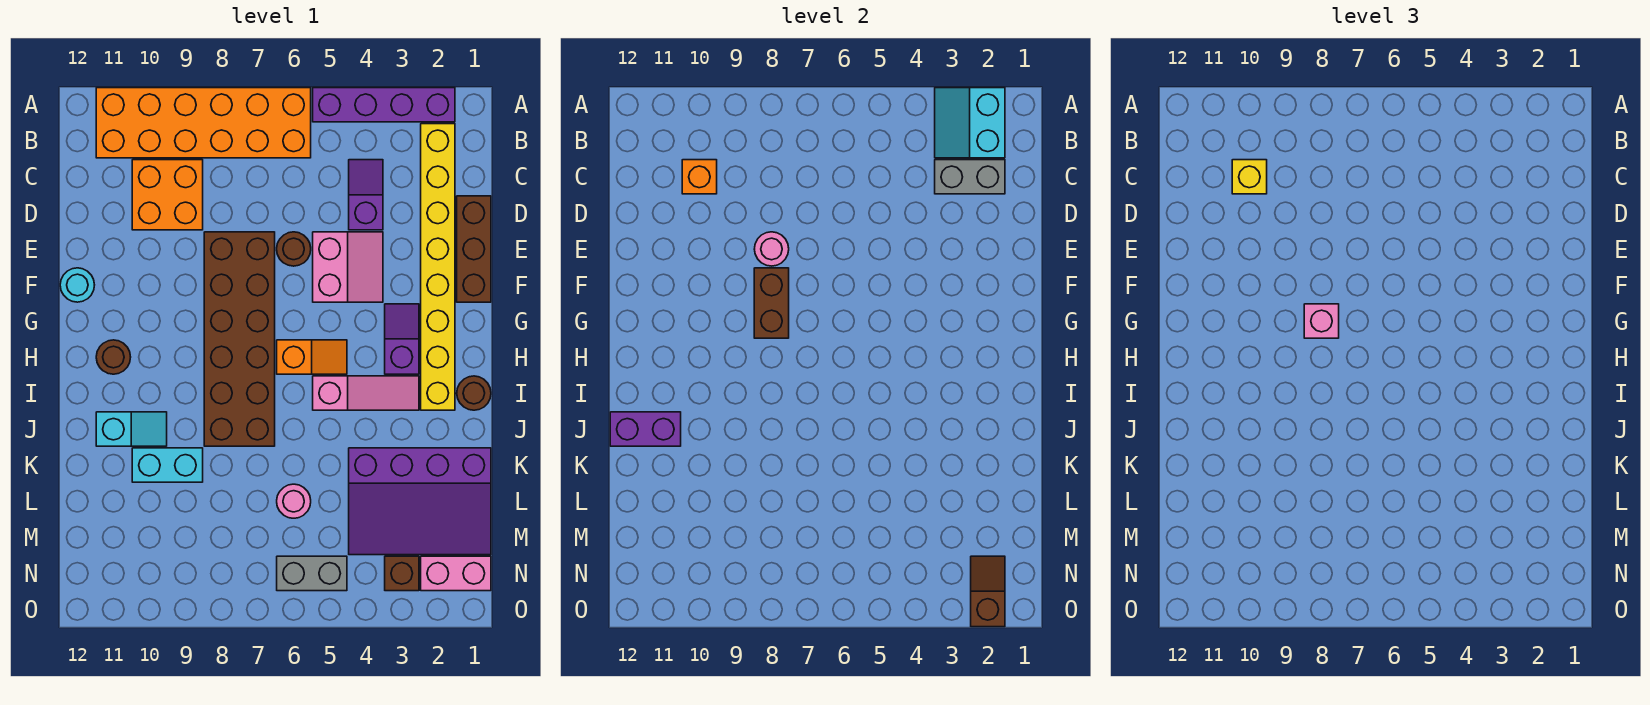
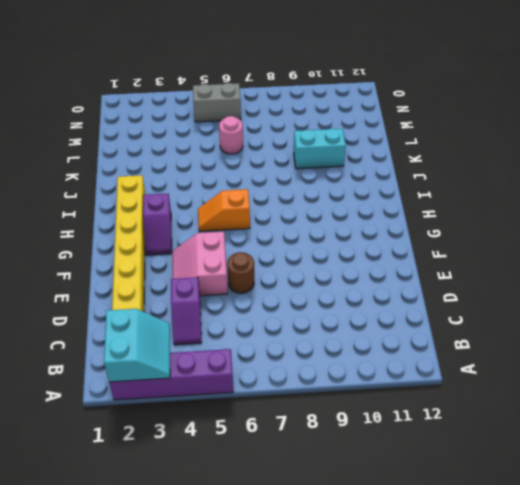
none -> orange brick A6:B11 level 1
none -> orange brick C9:D10 level 1
none -> brown brick D1:F1 level 1
none -> brown brick E7:J8 level 1

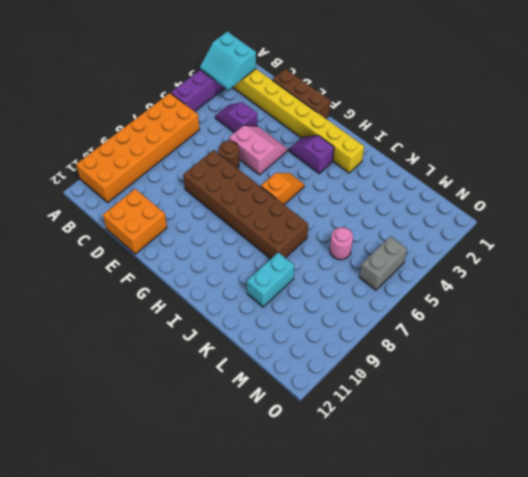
orange brick D11:E12 level 1 -> orange brick C9:D10 level 1
none -> cyan round brick F12 level 1
none -> brown round brick H11 level 1
none -> brown round brick I1 level 1
none -> pink slope I3:I5 level 1 top 5

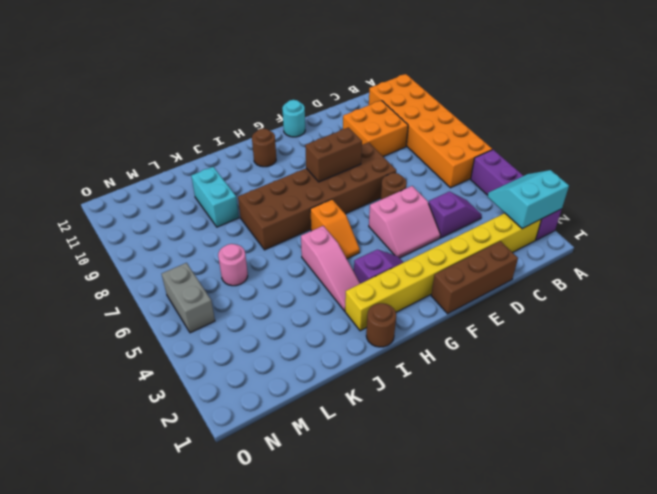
none -> cyan slope J10:J11 level 1 top 11
none -> purple slope K1:M4 level 1 top K
none -> pink brick N1:N2 level 1
none -> brown brick N3 level 1

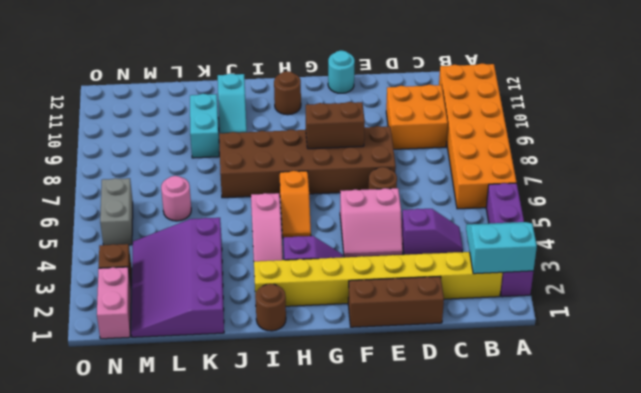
none -> grey brick C2:C3 level 2
none -> orange brick C10 level 2
none -> pink round brick E8 level 2
none -> purple brick J11:J12 level 2

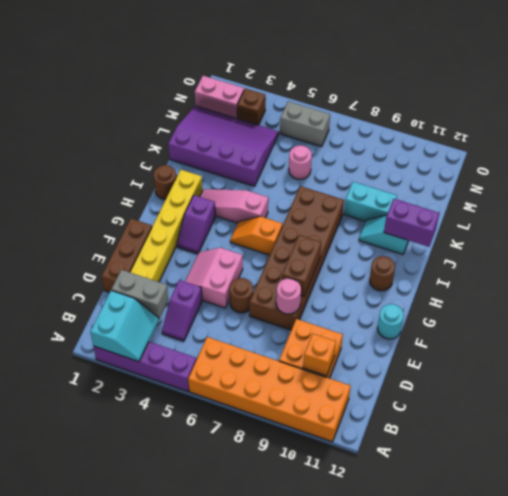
none -> brown slope N2:O2 level 2 top O
none -> yellow brick C10 level 3
none -> pink brick G8 level 3

